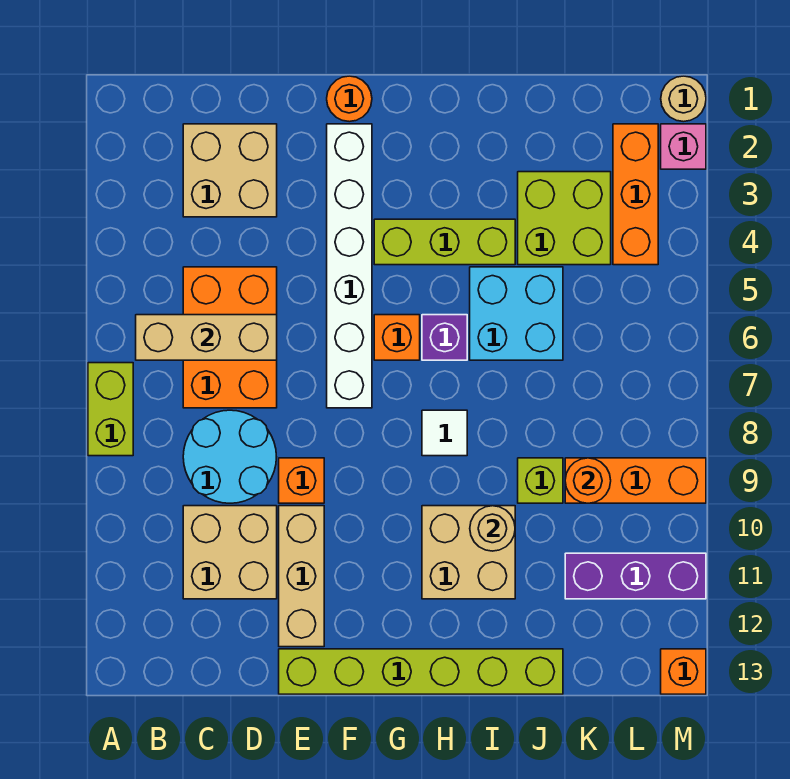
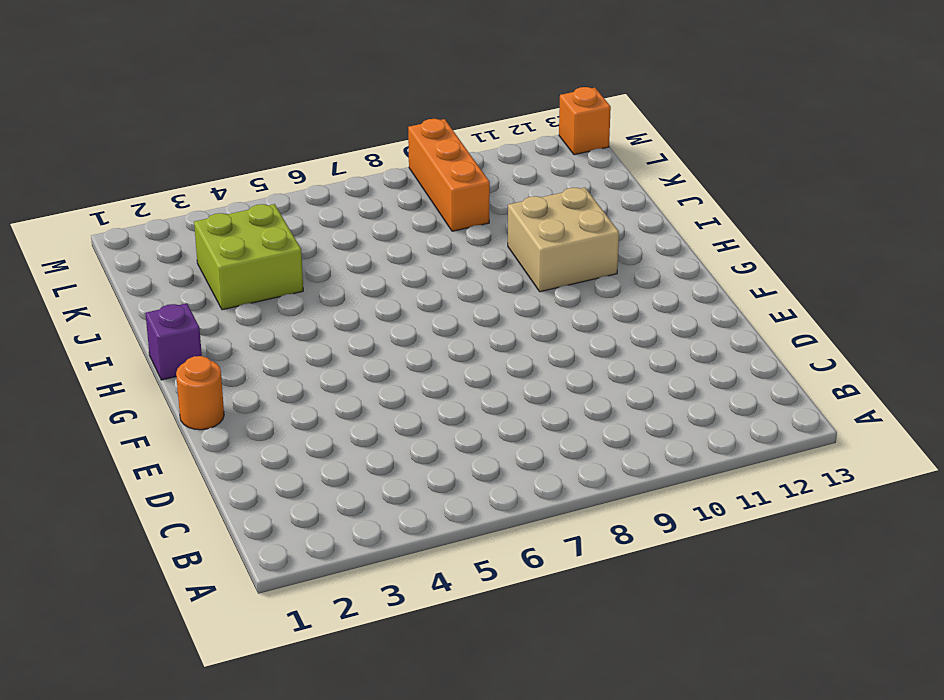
purple brick H1 level 1 -> purple brick H6 level 1
none -> lime brick A7:A8 level 1
none -> tan brick C2:D3 level 1
none -> orange brick C5:D7 level 1

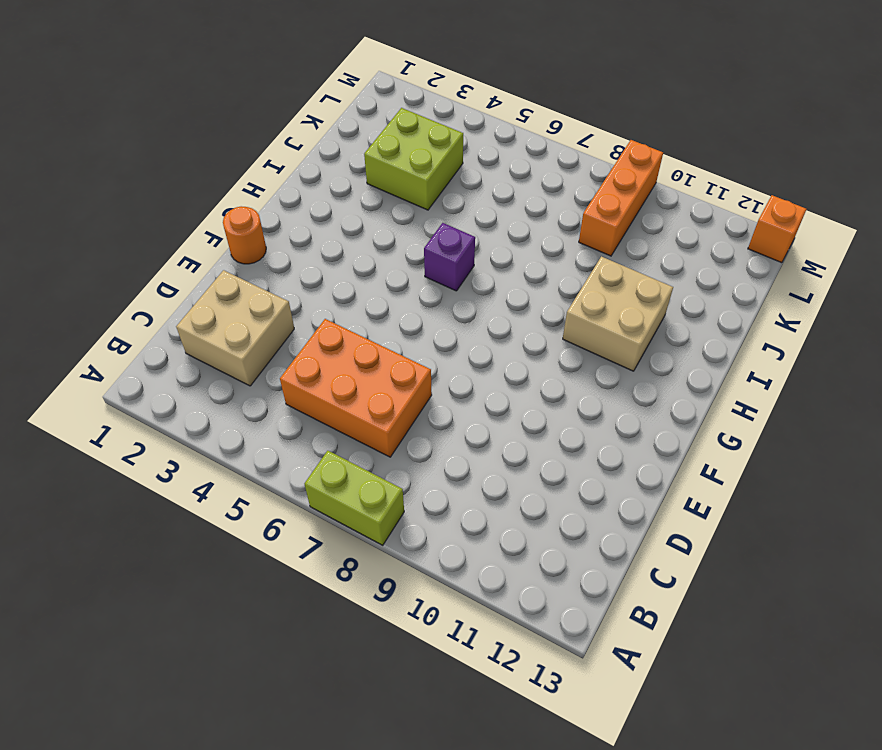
none -> cyan round brick C8:D9 level 1
none -> tan brick C10:D11 level 1
none -> orange brick E9 level 1

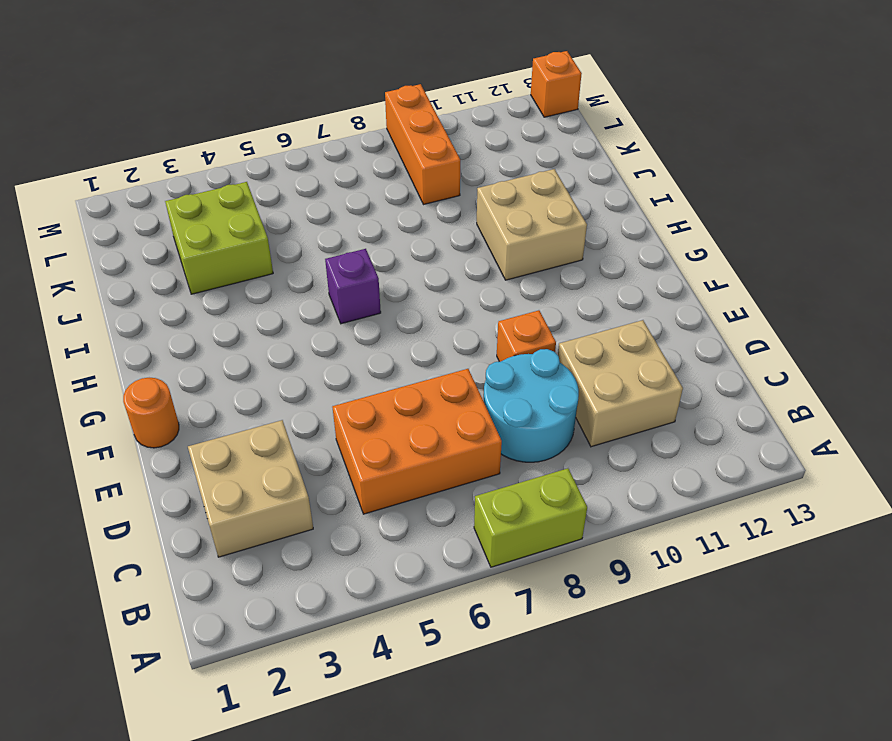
none -> tan brick E10:E12 level 1
none -> lime brick E13:J13 level 1
none -> white brick F2:F7 level 1

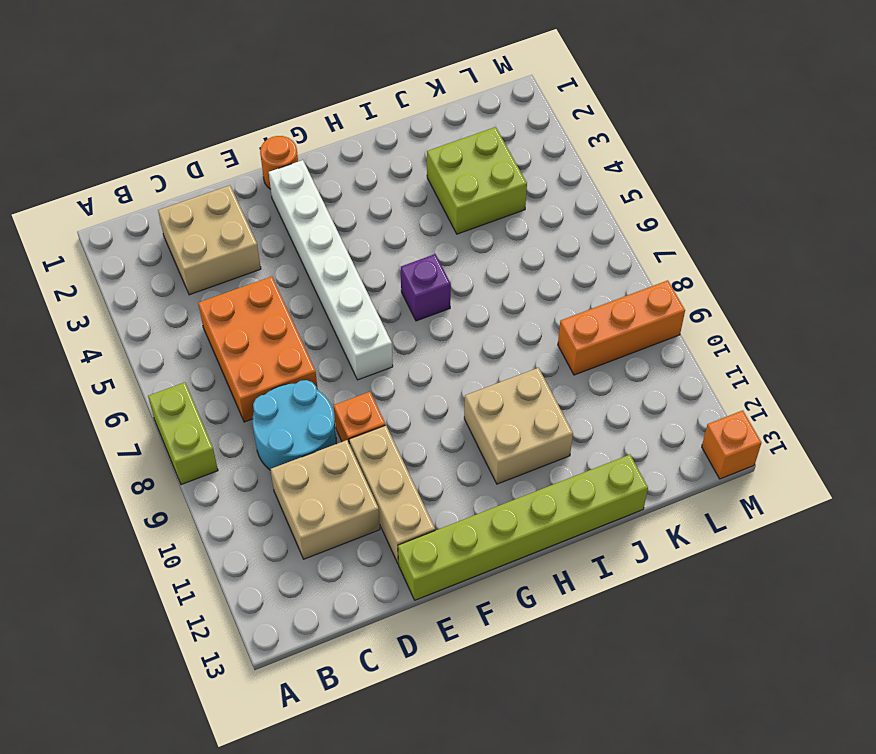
none -> lime brick G4:I4 level 1
none -> orange brick G6 level 1
none -> white tile H8 level 1

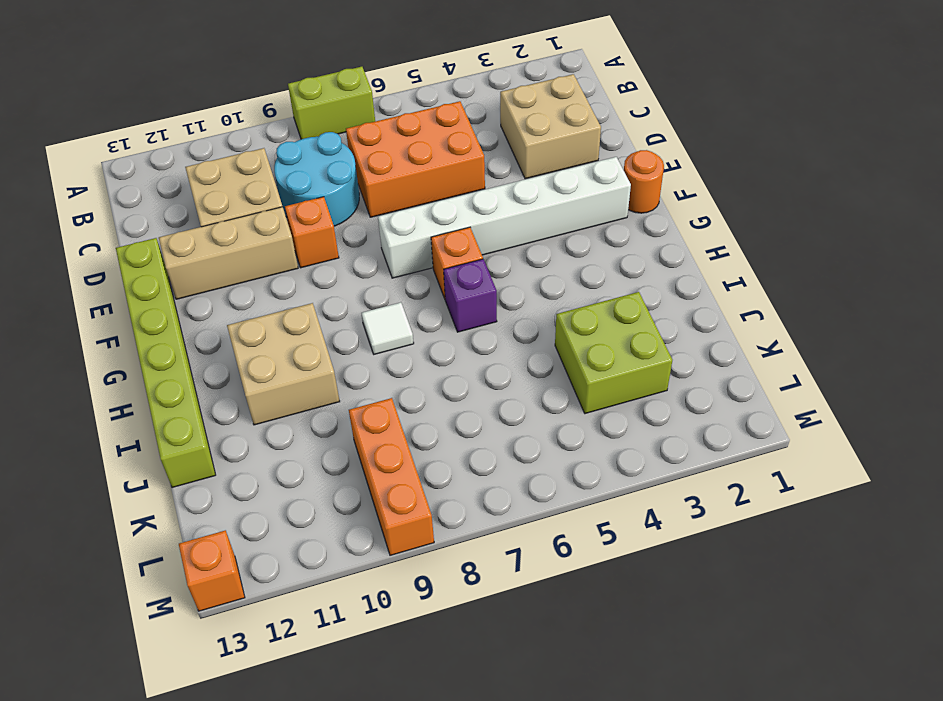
none -> lime brick G4:I4 level 1
none -> cyan brick I5:J6 level 1
none -> lime brick J9 level 1

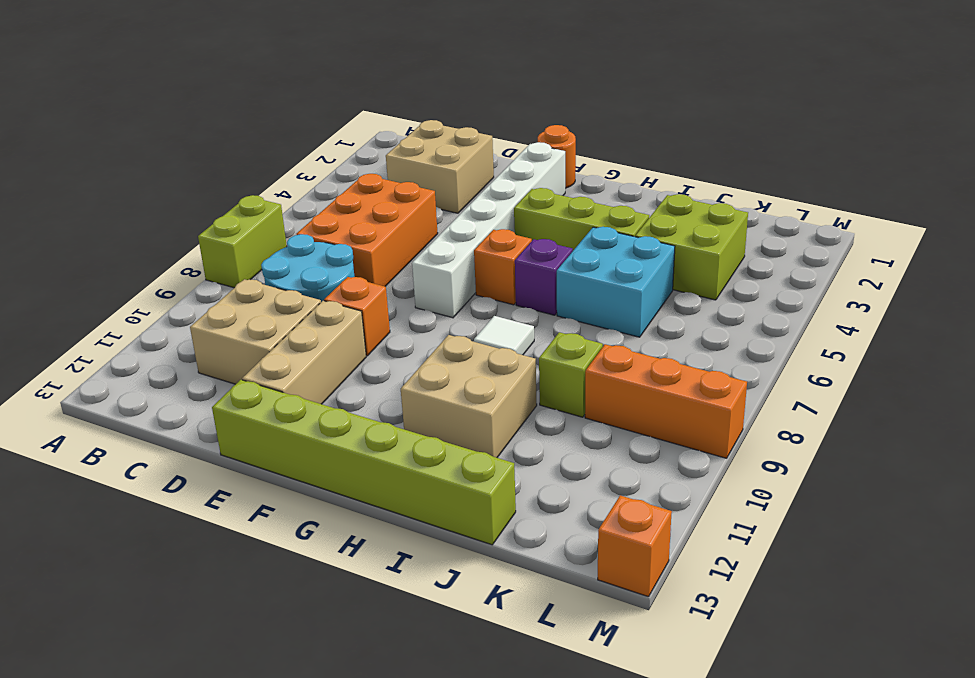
none -> purple brick K11:M11 level 1
none -> orange brick L2:L4 level 1
none -> tan round brick M1 level 1

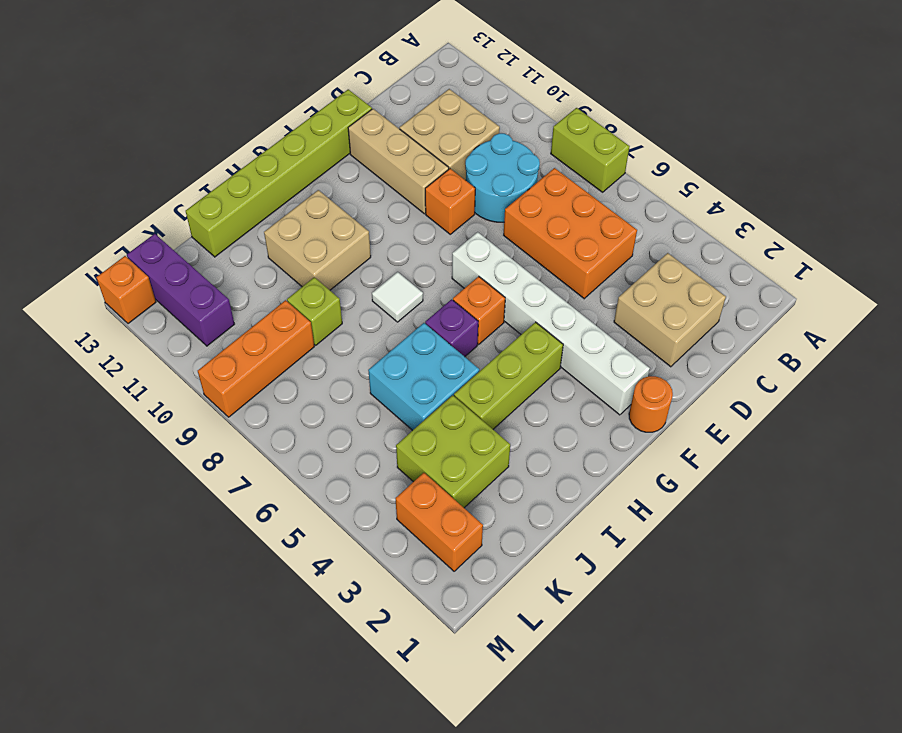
orange brick L2:L3 level 1 -> orange brick L2:L4 level 1
purple brick L11:L13 level 1 -> purple brick K11:M11 level 1
none -> tan round brick M1 level 1
none -> pink brick M2 level 1
none -> tan brick B6:D6 level 2

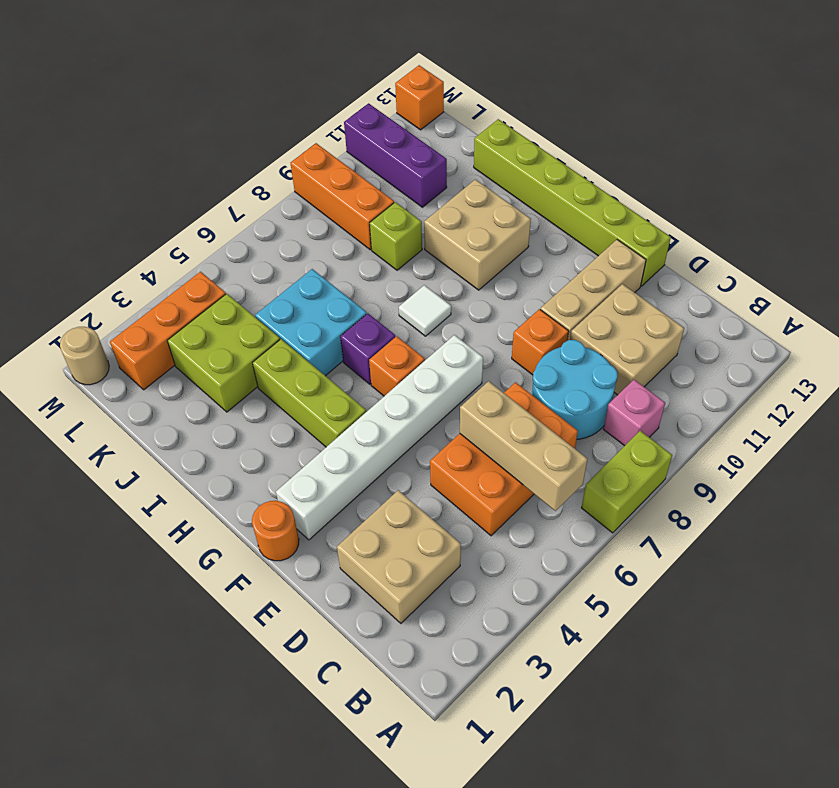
pink brick B9 level 1 -> pink brick M2 level 1
none -> tan round brick I10 level 2
none -> orange round brick K9 level 2

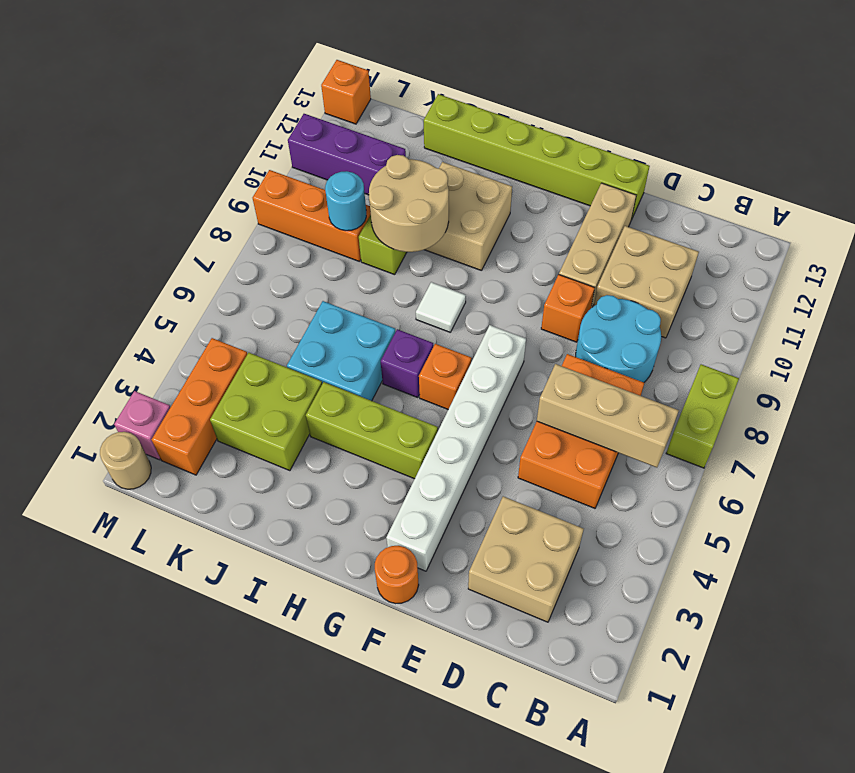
tan round brick I9:J10 level 2 -> tan round brick I10 level 2
cyan round brick K9 level 2 -> orange round brick K9 level 2

